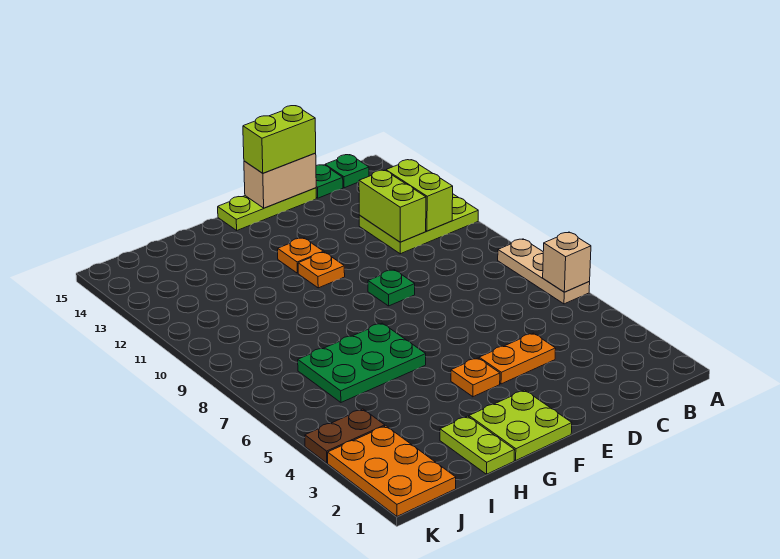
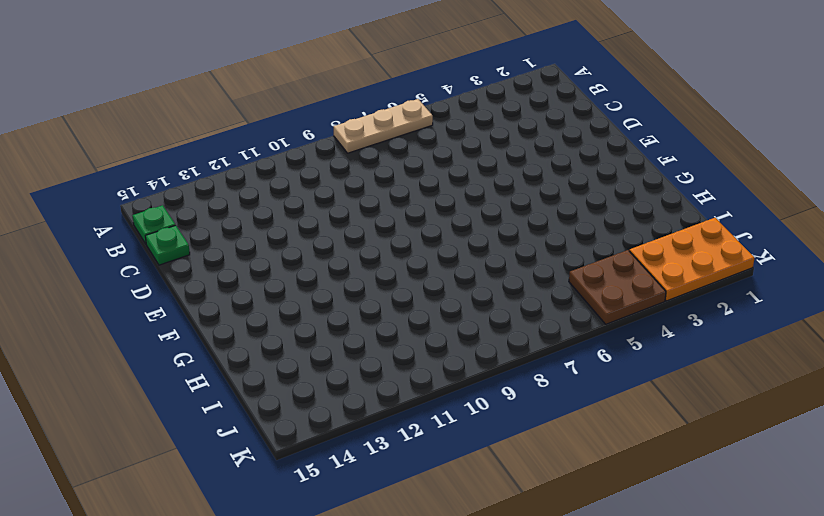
brown plate J4:K5 level 1 -> brown plate J4:K4 level 1
none -> lime plate A11:C12 level 1
none -> orange plate D4:E4 level 1
none -> lime plate D15:F15 level 1

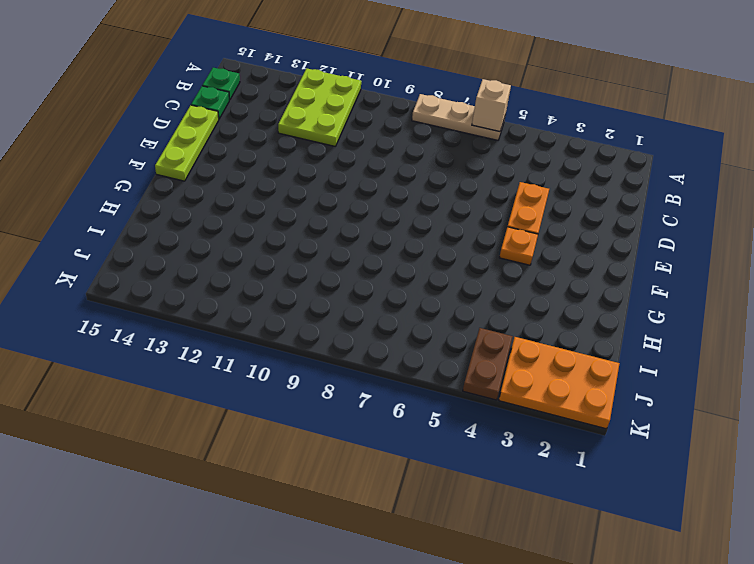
none -> green plate E9 level 1
none -> lime plate F1:G2 level 1
none -> orange plate F11 level 1

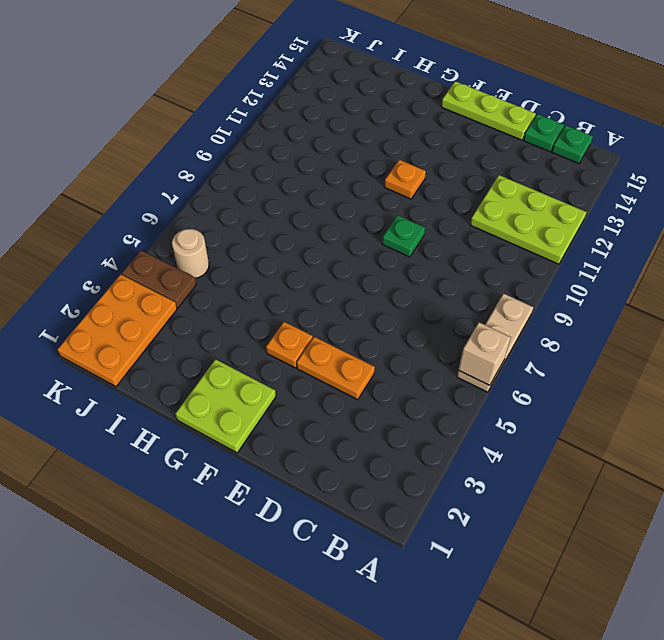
tan round brick J5 level 1 -> none
none -> orange plate F12 level 1
none -> green plate G6:I7 level 1
none -> lime plate H1:H2 level 1

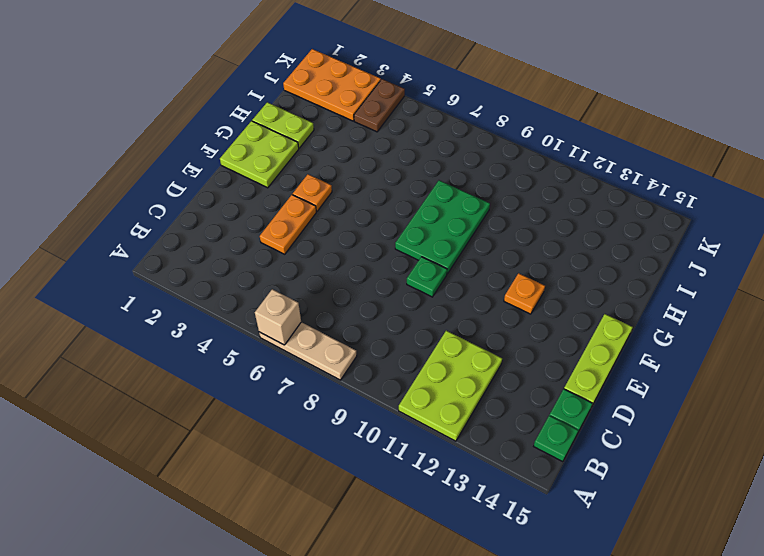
green plate F8:H9 level 1 -> green plate G6:I7 level 1
none -> orange plate F11 level 1
none -> lime brick B11:B12 level 2
none -> lime brick C11:C12 level 2

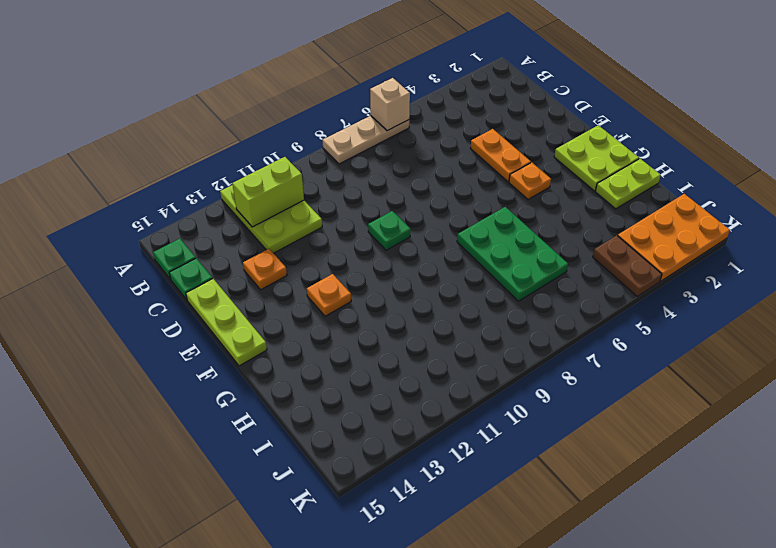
orange plate D13 level 1 -> orange plate F11 level 1
none -> lime brick C11:C12 level 2
none -> tan brick D15:E15 level 2
none -> lime brick D15:E15 level 3

